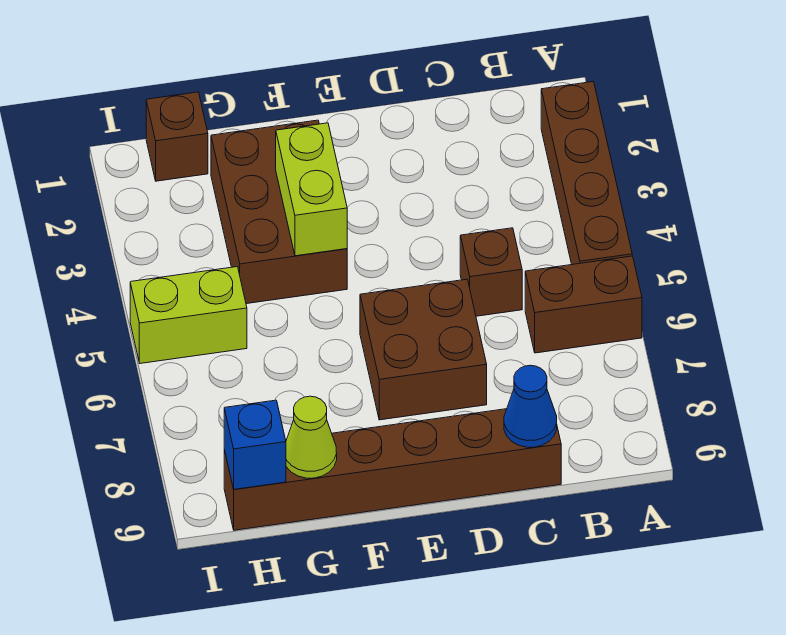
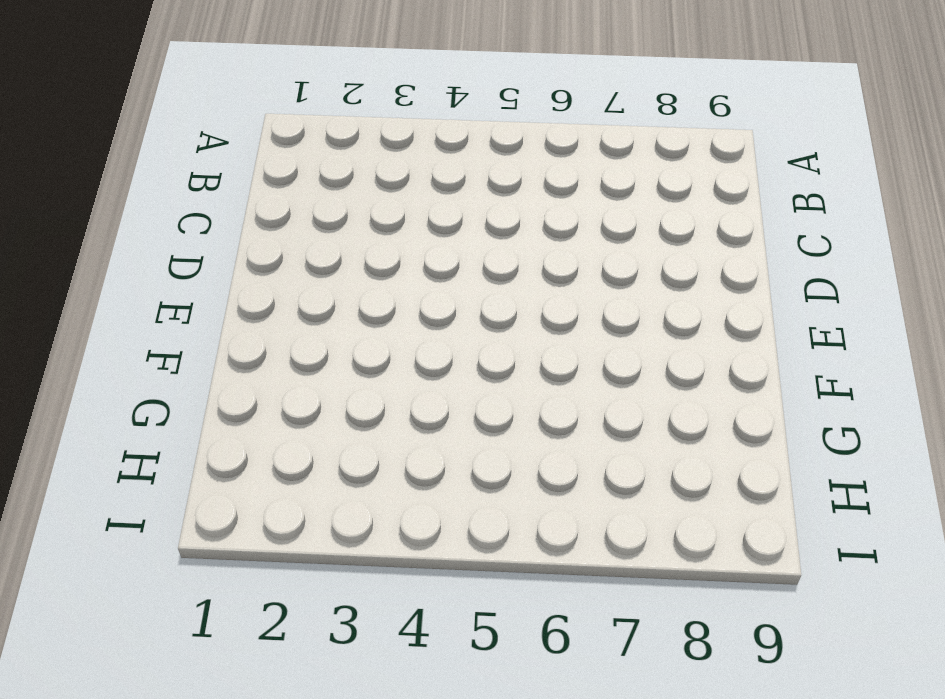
none -> brown brick A2:A5 level 1
none -> brown brick A6:B6 level 1
none -> brown brick C5 level 1

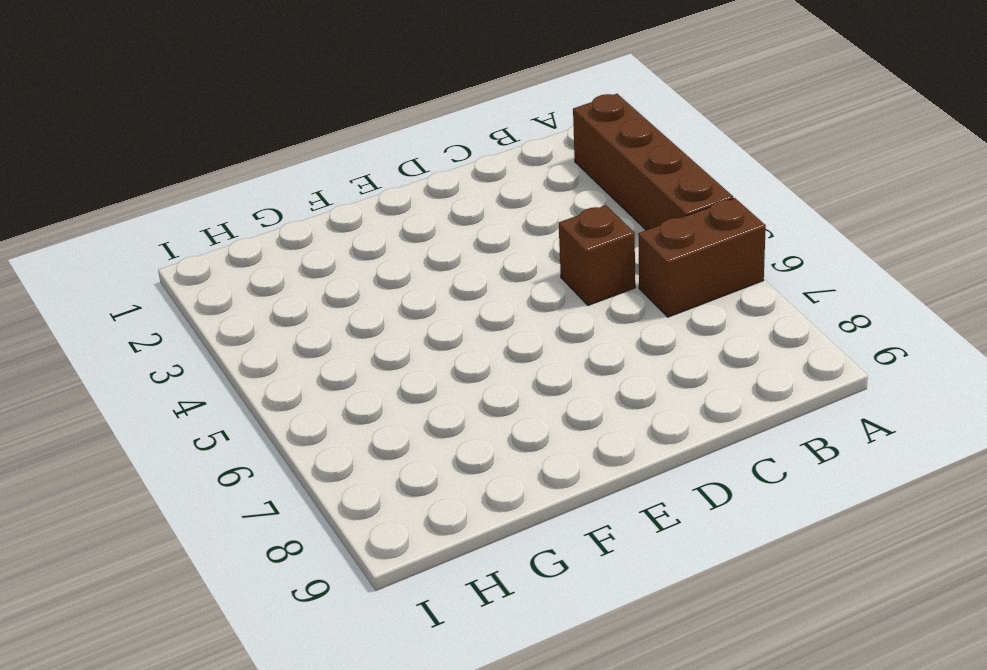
none -> brown brick C9:H9 level 1
none -> brown brick D6:E7 level 1
none -> brown brick F2:G4 level 1

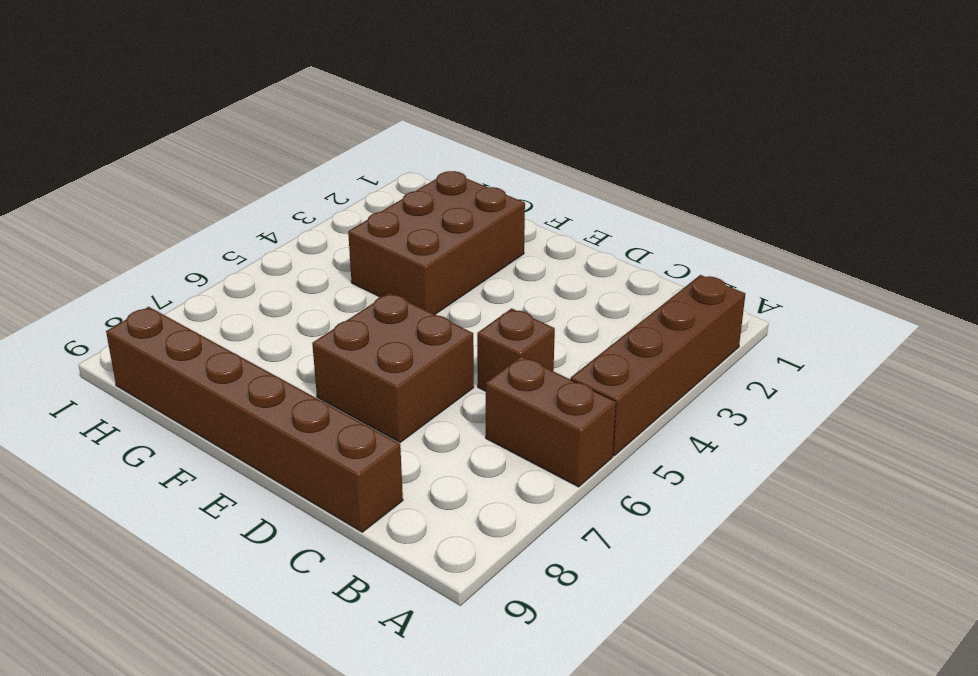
none -> brown brick H1 level 1
none -> lime brick H5:I5 level 1
none -> blue cone C9 level 2

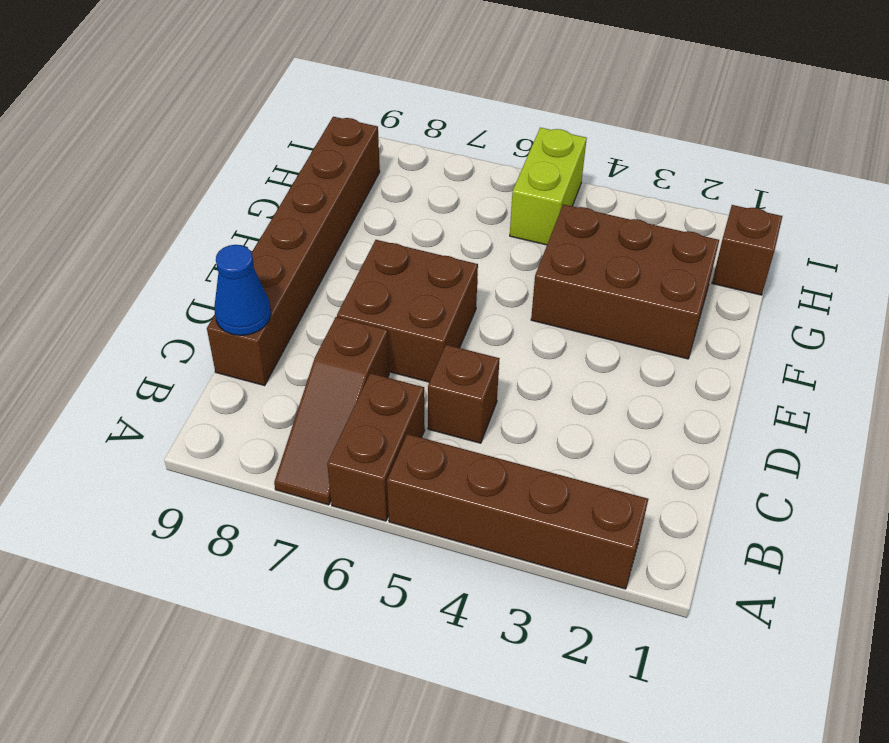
brown slope A7:C7 level 1 top C -> none
none -> lime brick F3:F4 level 2
none -> lime cone G9 level 2
none -> blue brick H9 level 2

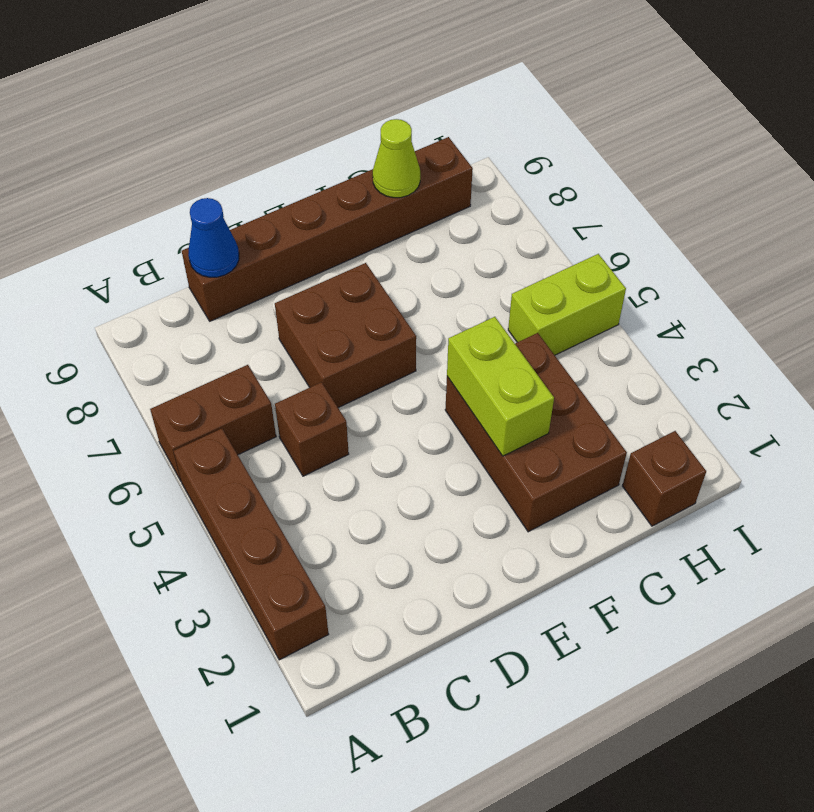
none -> blue brick H9 level 2

